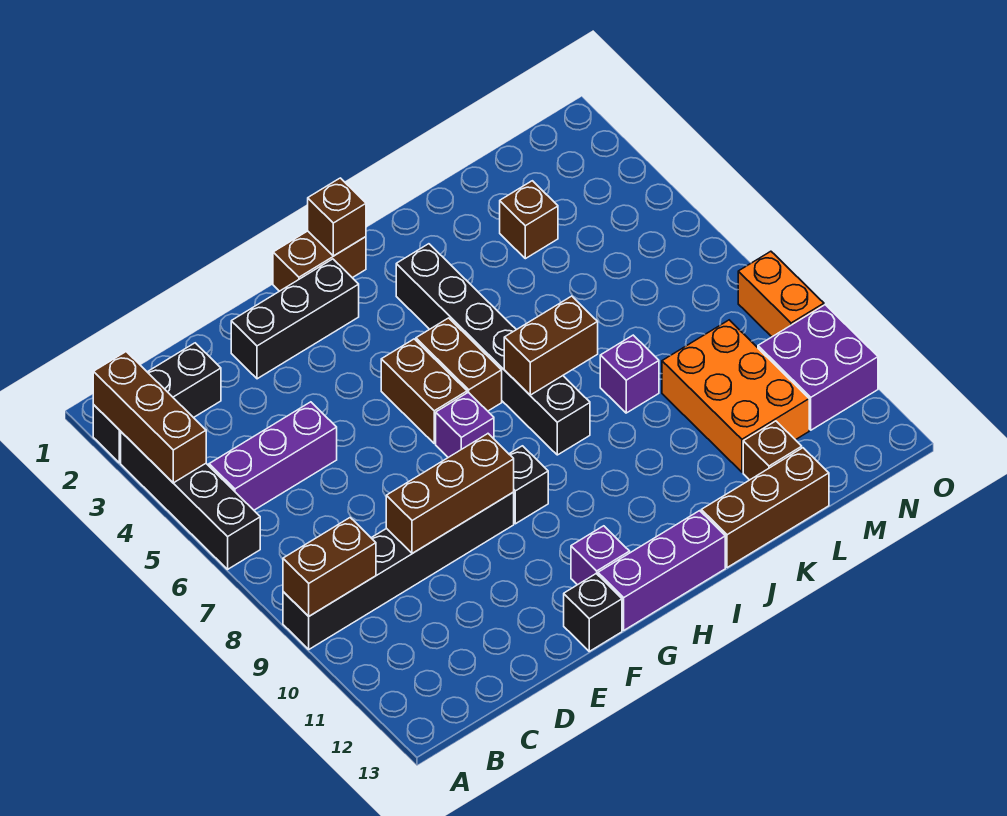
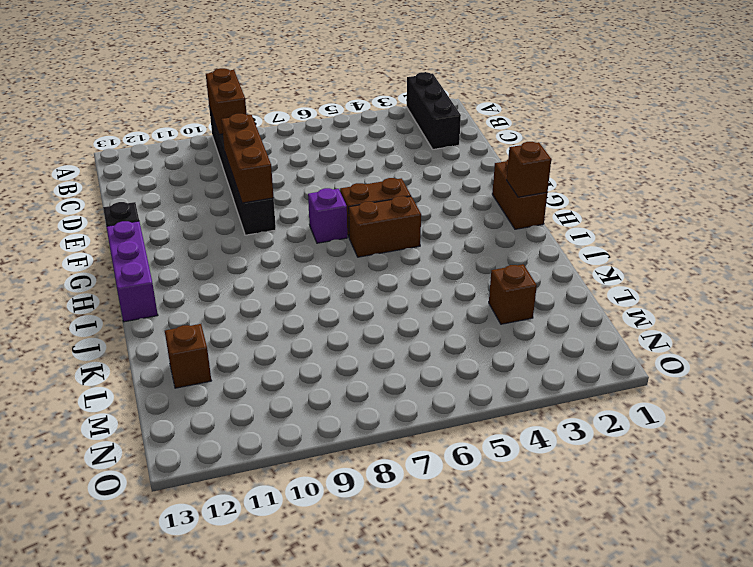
none -> black brick A3:A6 level 1
none -> purple brick B5:D5 level 1
none -> black brick E2:G2 level 1

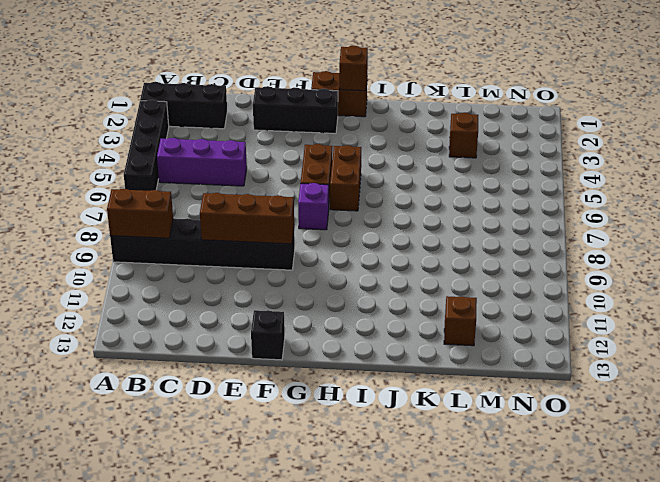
none -> black brick G9 level 1
none -> purple brick G12 level 1
none -> purple brick G13:I13 level 1

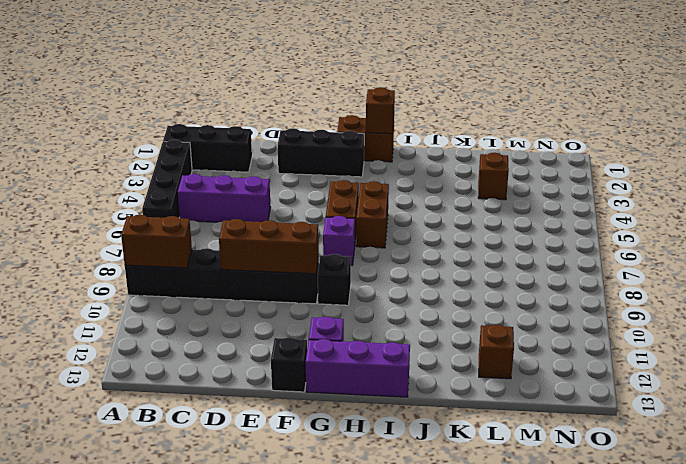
none -> black brick I3:I8 level 1
none -> brown brick J13:L13 level 1
none -> purple brick K8 level 1

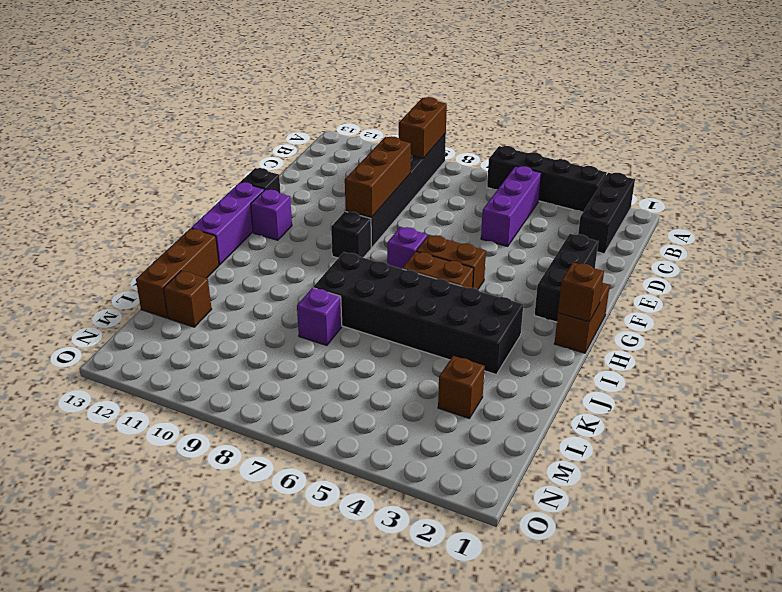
black brick I3:J8 level 1 -> black brick I3:I8 level 1
none -> orange brick L9:M11 level 1
none -> purple brick N10:O11 level 1
none -> orange brick O8:O9 level 1

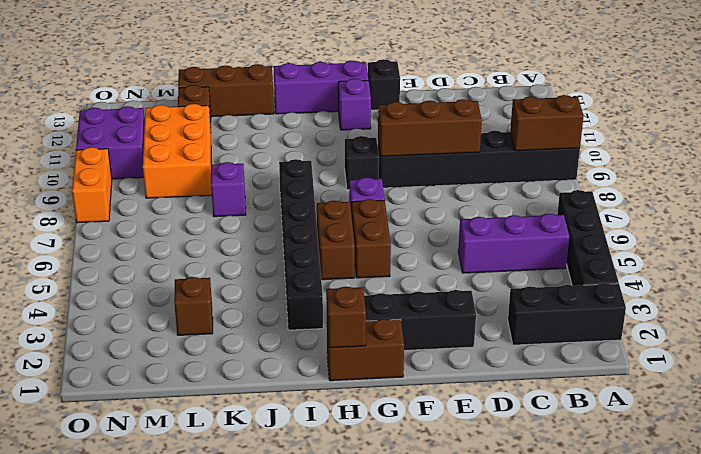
none -> brown brick A2:A4 level 2
none -> brown brick I7:J7 level 2

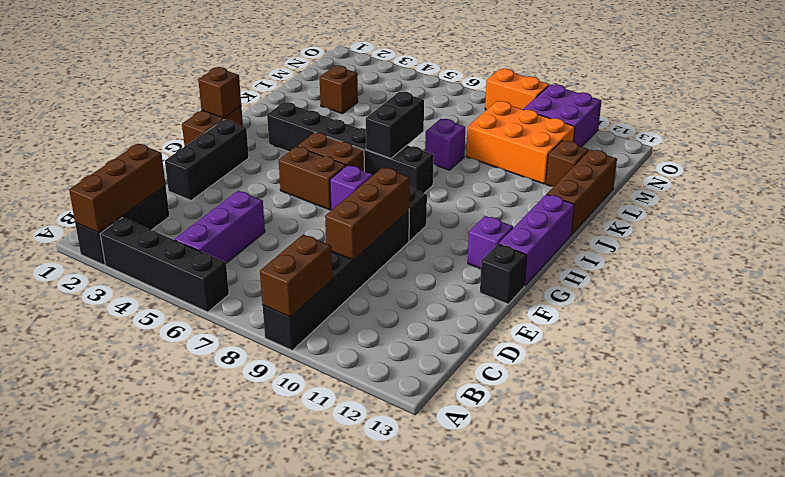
brown brick A2:C2 level 2 -> brown brick A2:A4 level 2
black brick I7:J7 level 2 -> brown brick I7:J7 level 2

